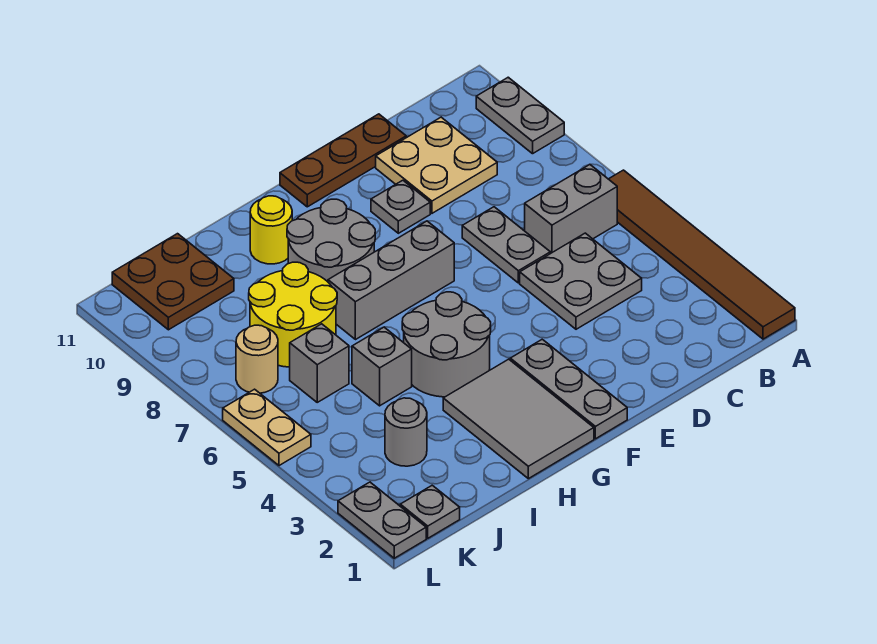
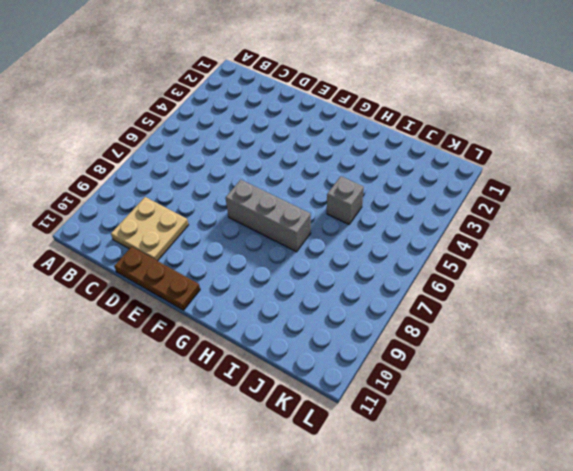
none -> brown tile A1:A6 level 1
none -> grey plate A9:A10 level 1
none -> grey brick B6:C6 level 1

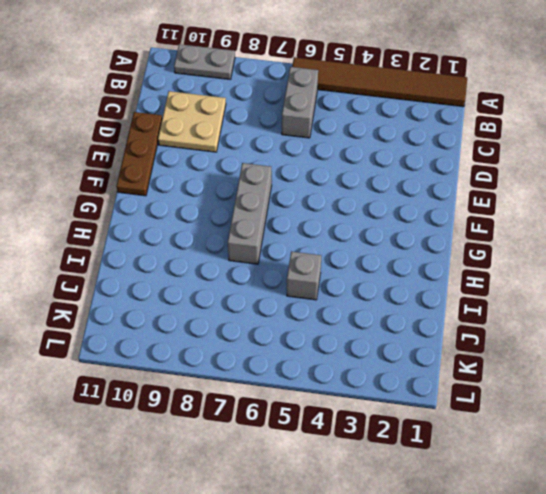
none -> grey plate C4:D5 level 1
none -> grey plate D6:D7 level 1
none -> grey plate E9 level 1

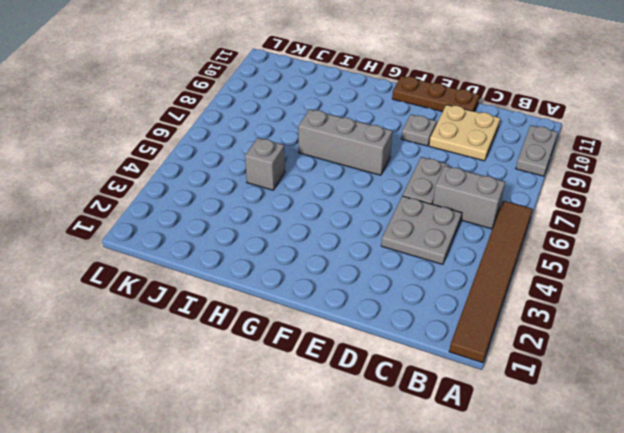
none -> grey plate F1:F3 level 1
none -> grey tile G1:H3 level 1
none -> grey round brick G4:H5 level 1

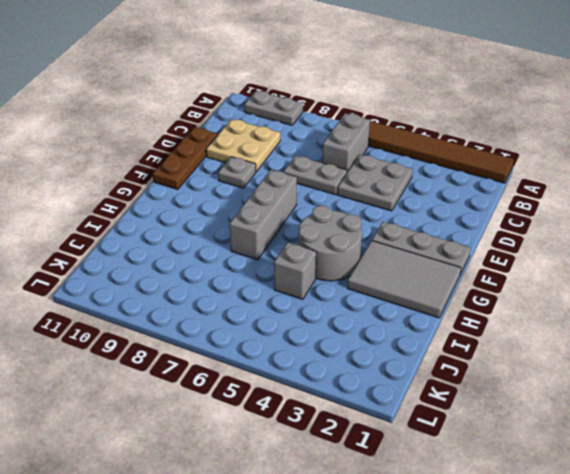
none -> grey round brick G8:H9 level 1
none -> yellow round brick H10 level 1
none -> yellow round brick I7:J8 level 1

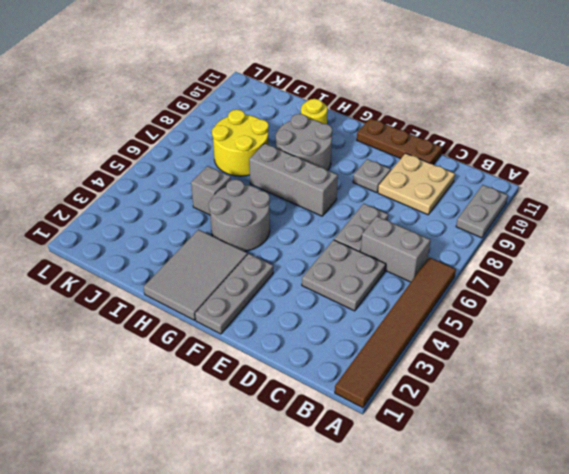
none -> grey round brick J3 level 1
none -> grey brick J6 level 1
none -> brown plate J10:K11 level 1

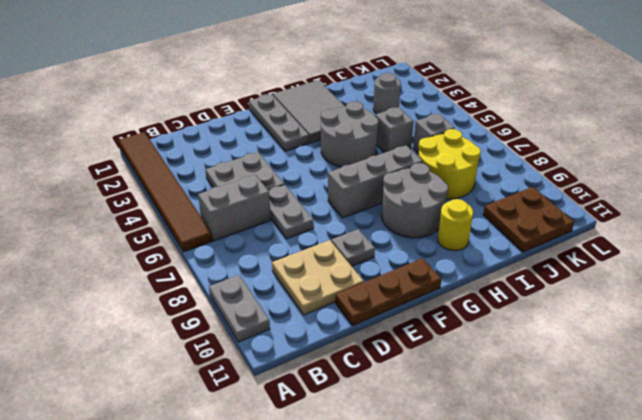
none -> grey plate K1 level 1
none -> tan round brick K7 level 1
none -> grey plate L1:L2 level 1

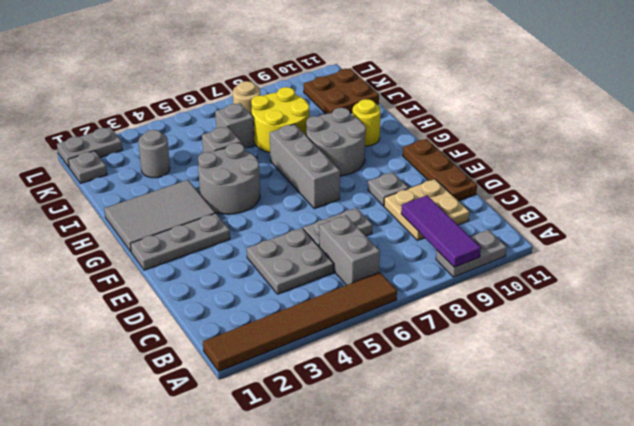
purple tile A9:C9 level 2 -> none
none -> tan plate L5:L6 level 1

